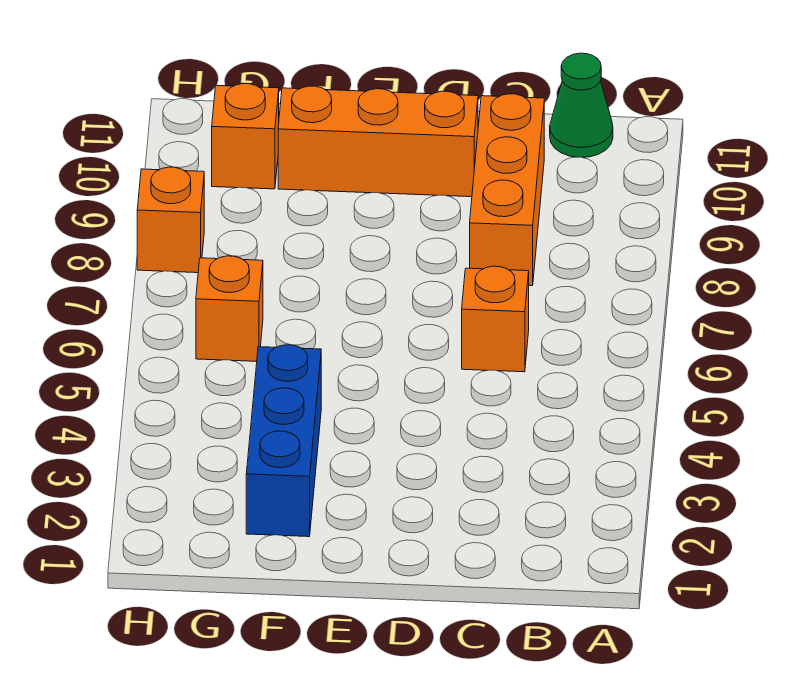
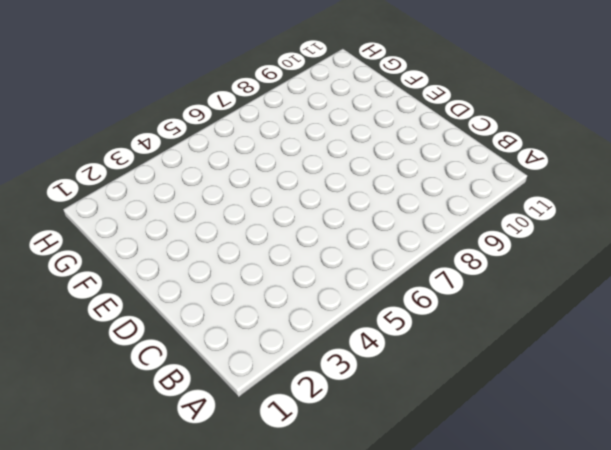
none -> green cone B11 level 1
none -> orange brick C6 level 1

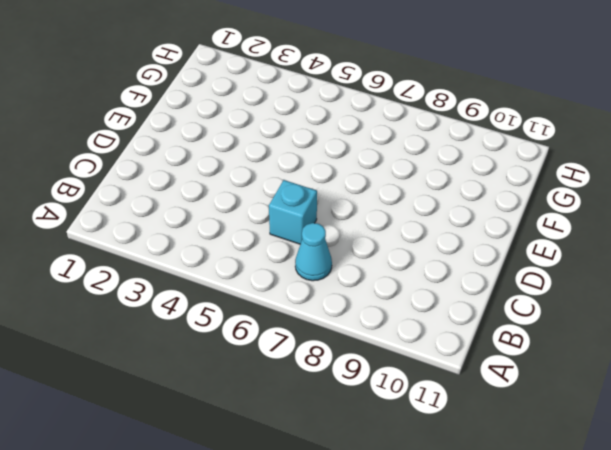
cyan cone B7 level 1 -> none
cyan brick C6 level 1 -> orange brick C6 level 1
none -> green cone B11 level 1
none -> orange brick C8:C10 level 1

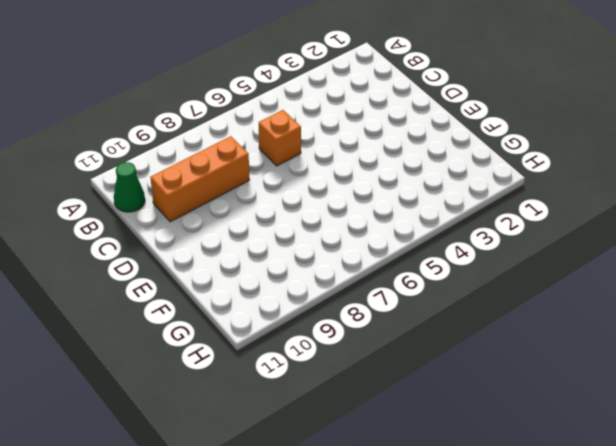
none -> orange brick D10:F10 level 1
none -> blue brick F2:F4 level 1

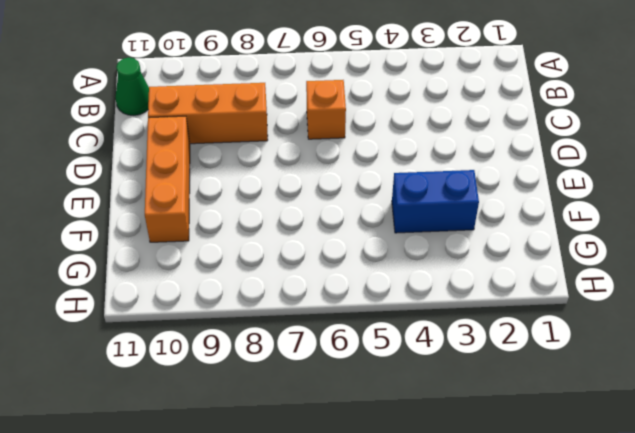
blue brick F3:F4 level 1 -> blue brick F2:F4 level 1
none -> orange brick G6 level 1
none -> orange brick G10 level 1

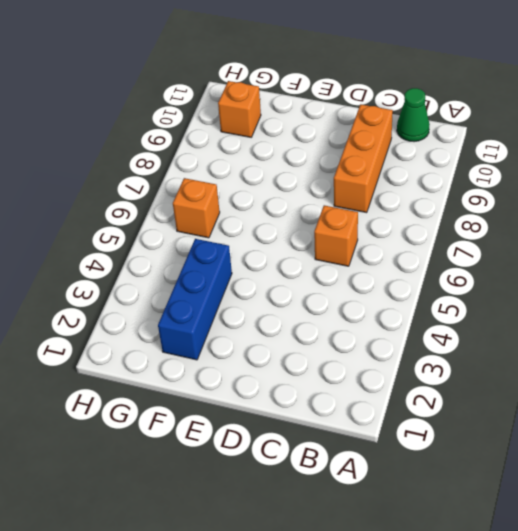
none -> orange brick D10:F10 level 1
none -> orange brick H8 level 1

